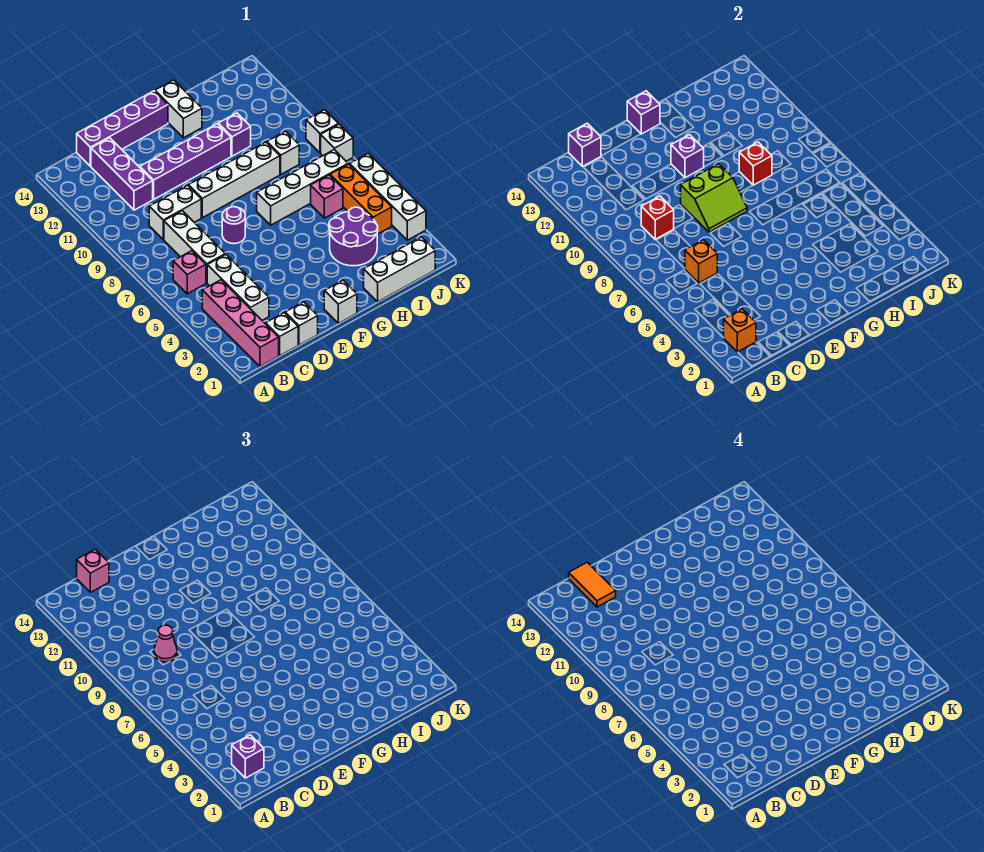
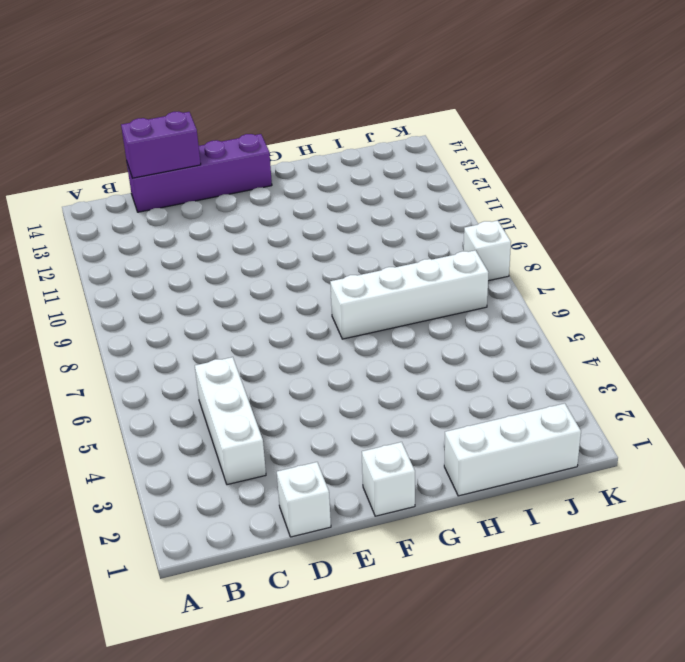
purple brick C14:D14 level 2 -> purple brick C14 level 2
none -> pink brick B1:B4 level 1
none -> pink brick B6 level 1
none -> white brick C1 level 1
none -> white brick C6:C8 level 1

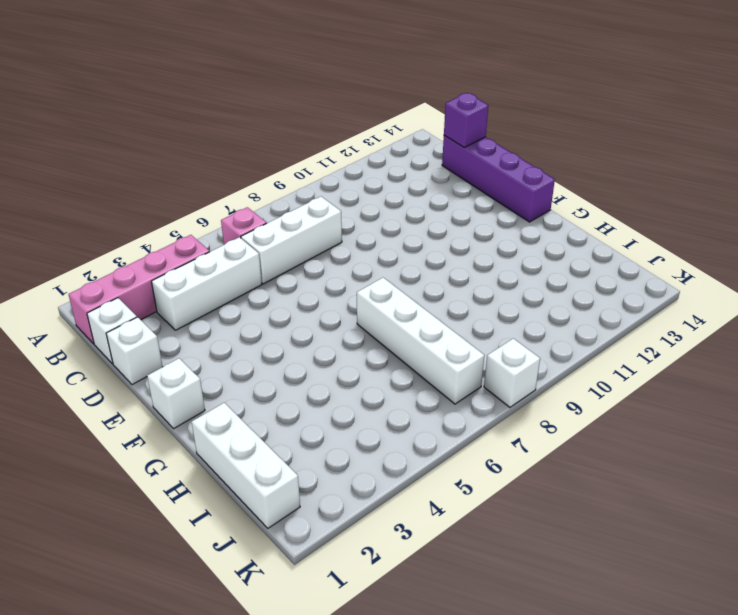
none -> white brick C9:D9 level 1
none -> purple brick C11:C13 level 1
none -> purple brick D11:G11 level 1
none -> purple round brick E7 level 1

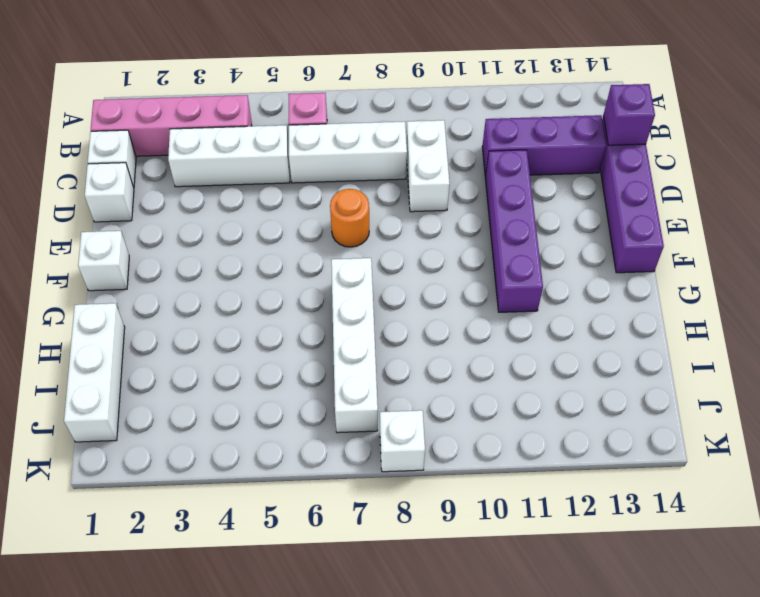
orange round brick E7 level 1 -> purple round brick E7 level 1
none -> white brick E9:H9 level 1
none -> white brick G13:G14 level 1
none -> purple round brick H3:I4 level 1
none -> purple brick H11 level 1

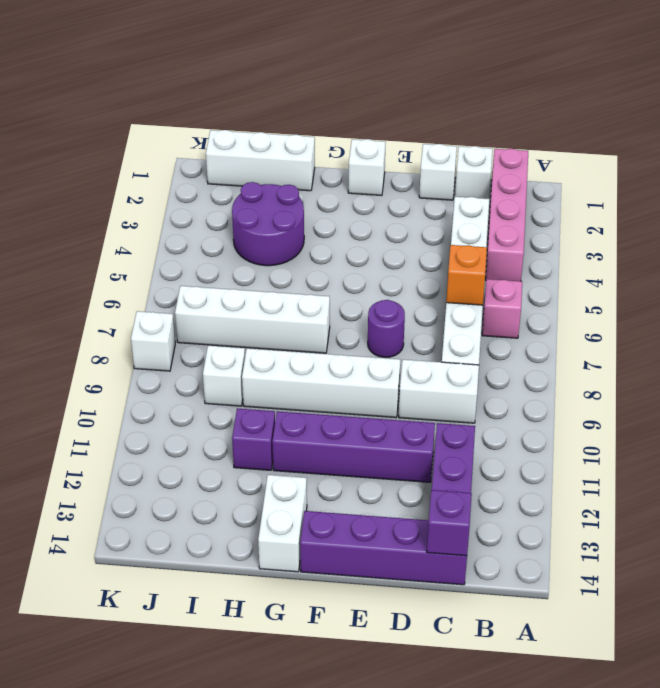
none -> pink brick I6 level 1
none -> orange brick J4:J6 level 1
none -> white brick K3:K6 level 1
none -> white brick K9 level 1

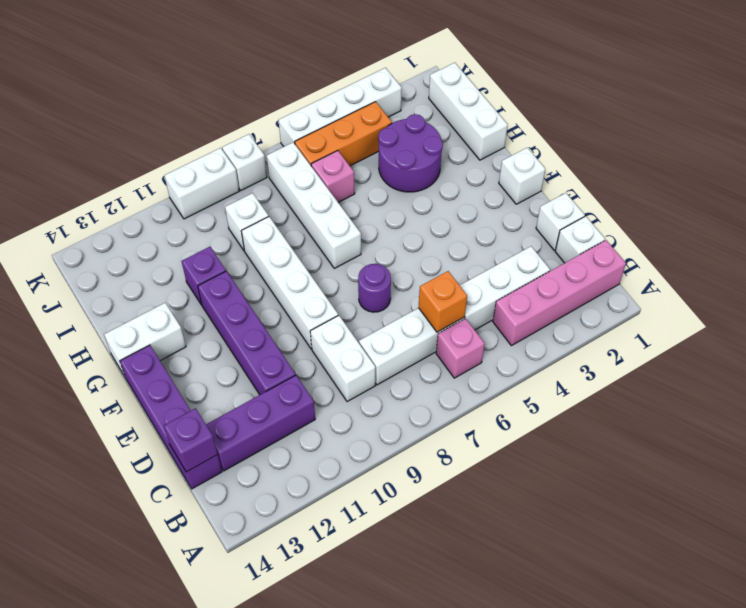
white brick K9:K10 level 1 -> white brick K9 level 1
none -> orange brick B2 level 2
none -> red brick C9 level 2
none -> lime slope E8:F9 level 2 top 9
none -> purple brick F11 level 2

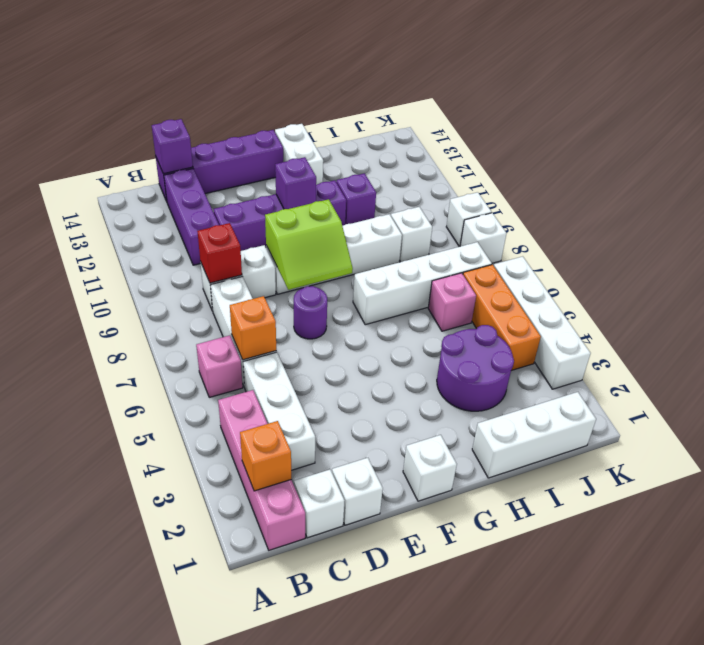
none -> purple brick F14 level 2
none -> red brick H9 level 2
none -> purple brick B2 level 3
none -> pink cone C9 level 3

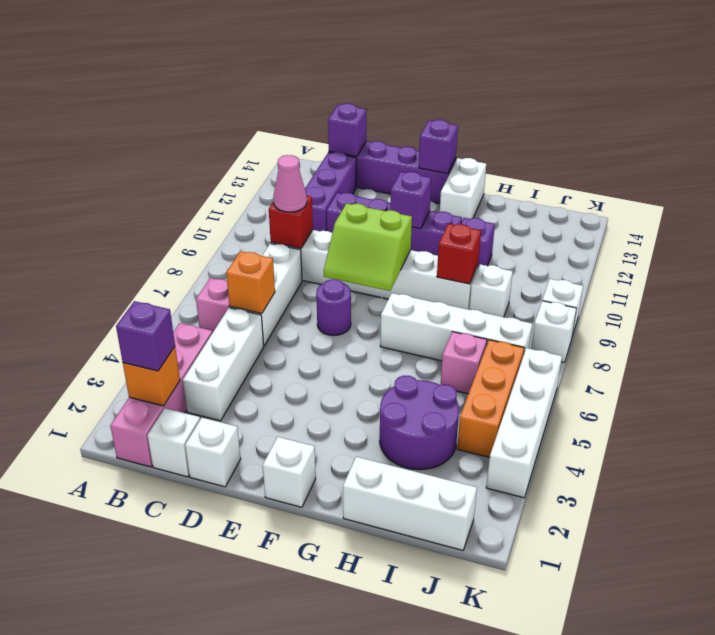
none -> pink brick C14 level 3
none -> orange tile C13:C14 level 4

